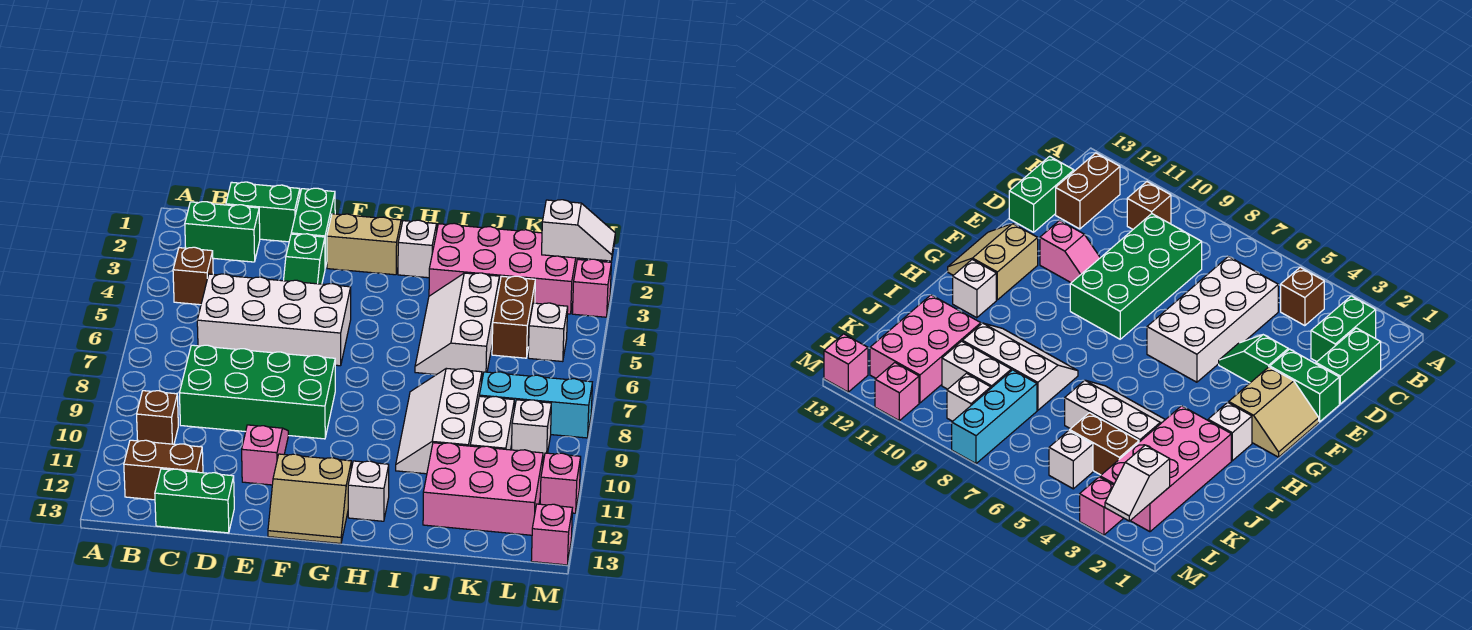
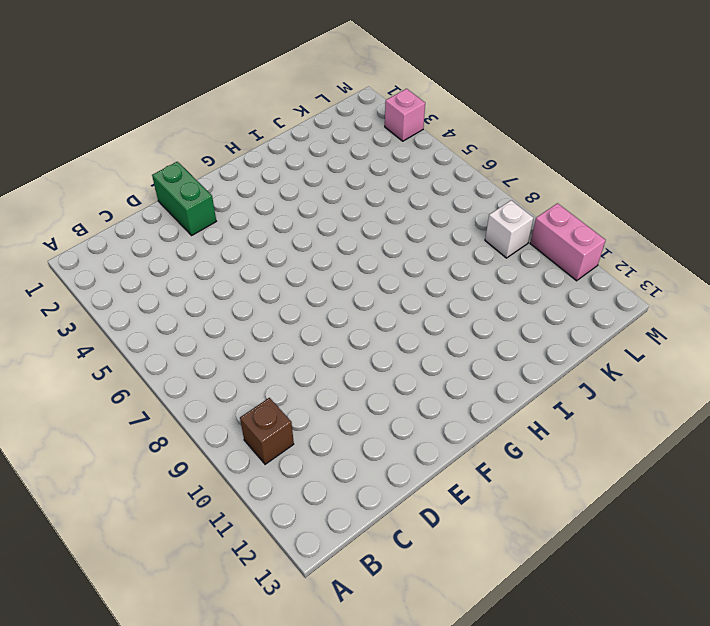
pink brick M10:M11 level 1 -> pink brick M11 level 1
none -> green brick B2:C2 level 1
none -> brown brick B4 level 1
none -> brown brick B12:C12 level 1

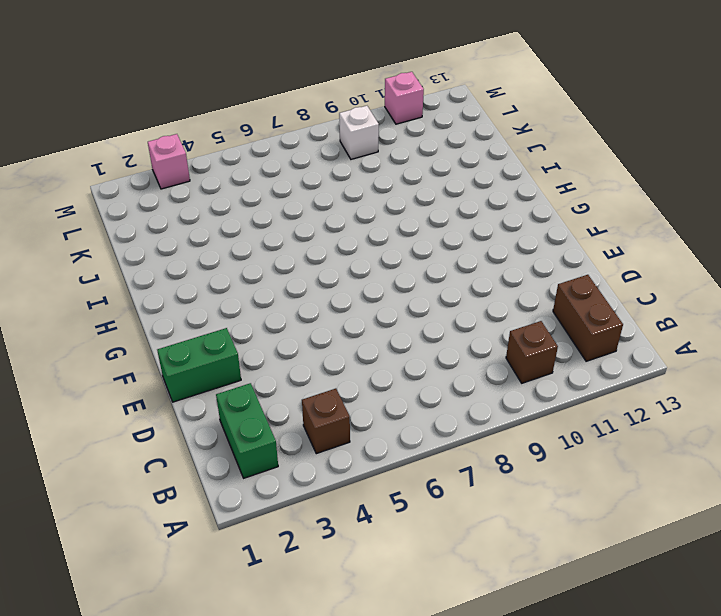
none -> green brick C1:D1 level 1
none -> white brick C5:F6 level 1
none -> green brick C8:F9 level 1

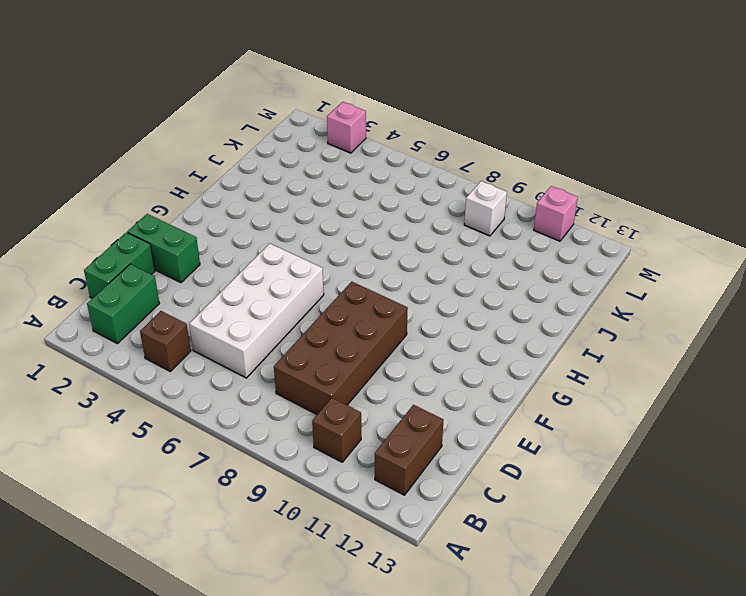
brown brick C8:F9 level 1 -> green brick C8:F9 level 1
none -> green brick C13:D13 level 1
none -> green slope E3:E4 level 1 top 3
none -> pink slope E10:E11 level 1 top 11

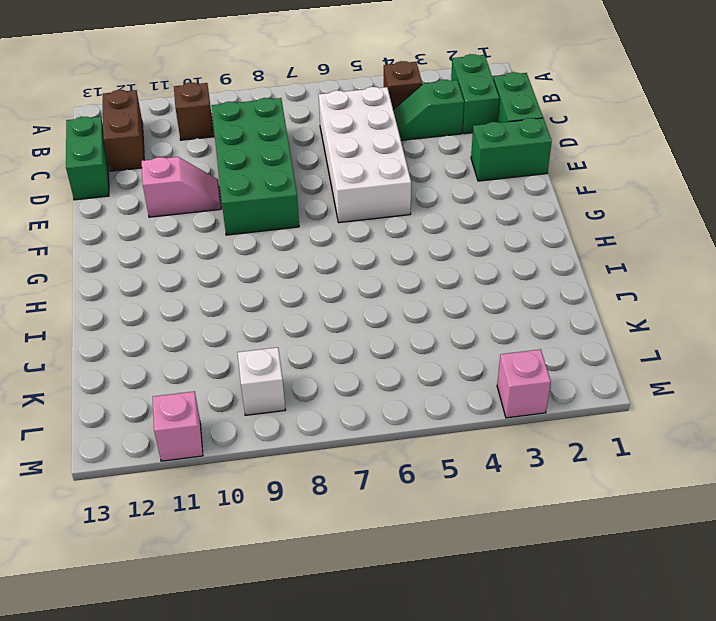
green slope C3:C4 level 1 top 3 -> green slope E3:E4 level 1 top 3
none -> tan slope F1:G2 level 1 top 2
none -> tan slope F12:G13 level 1 top 12
none -> white brick H2 level 1

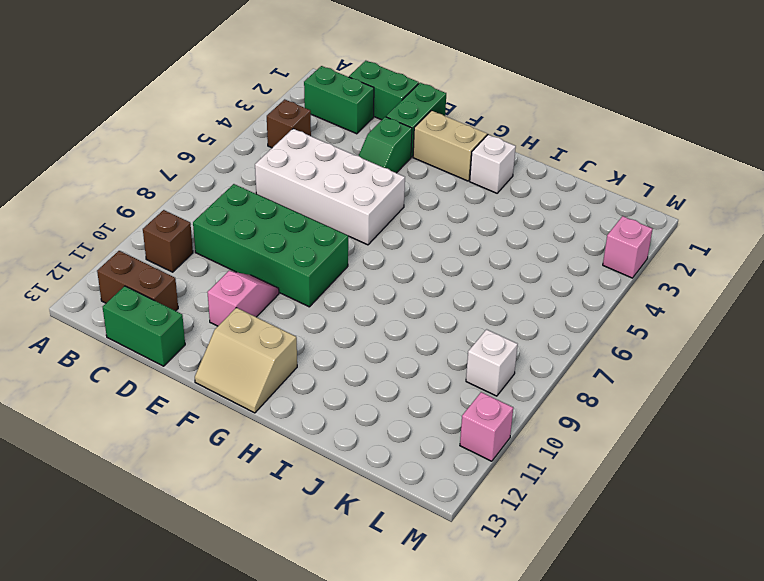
none -> white brick H12 level 1
none -> pink brick I2:L3 level 1
none -> white slope I4:J6 level 1 top J

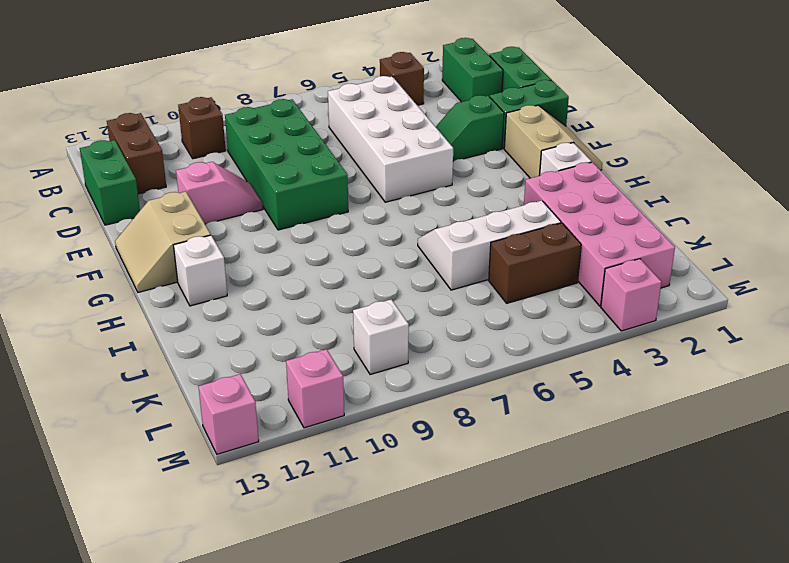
none -> white slope I8:J10 level 1 top J
none -> pink brick J11:L12 level 1
none -> cyan brick K8:M8 level 1

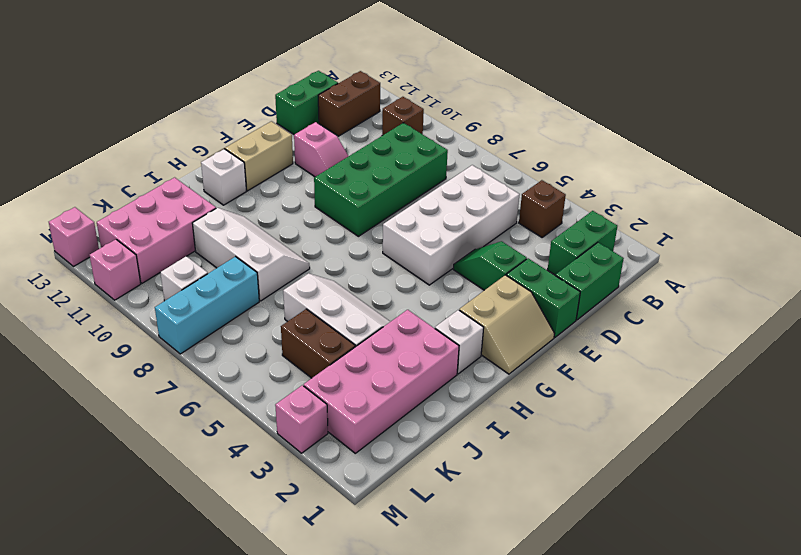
none -> white brick K9:K10 level 1
none -> white brick L5 level 1
none -> white slope L2:M2 level 2 top L

